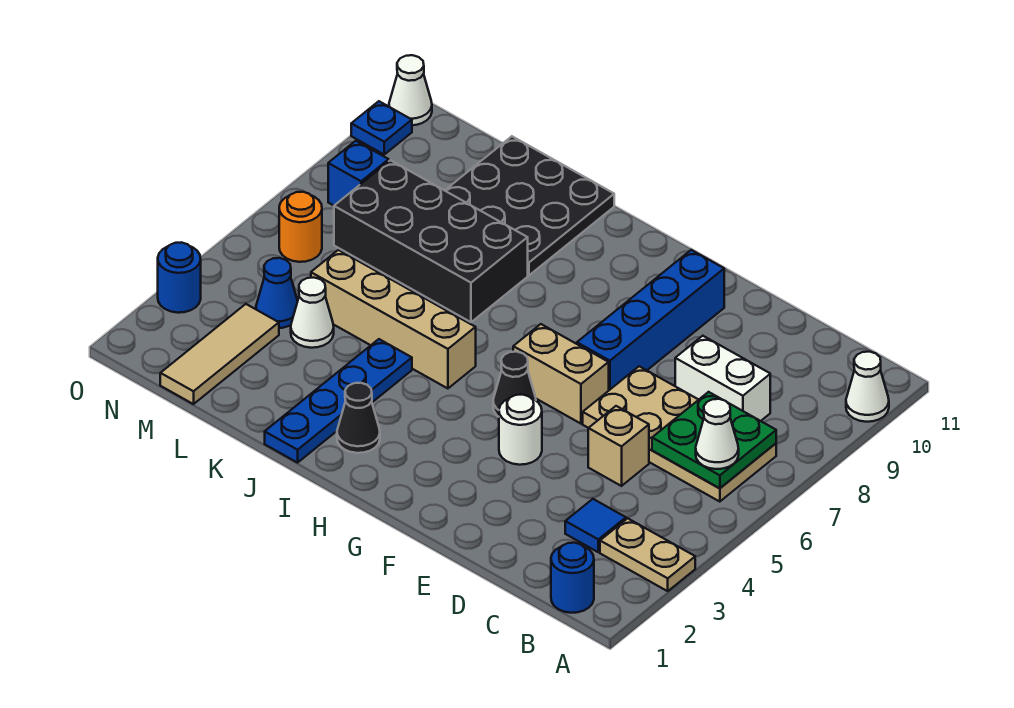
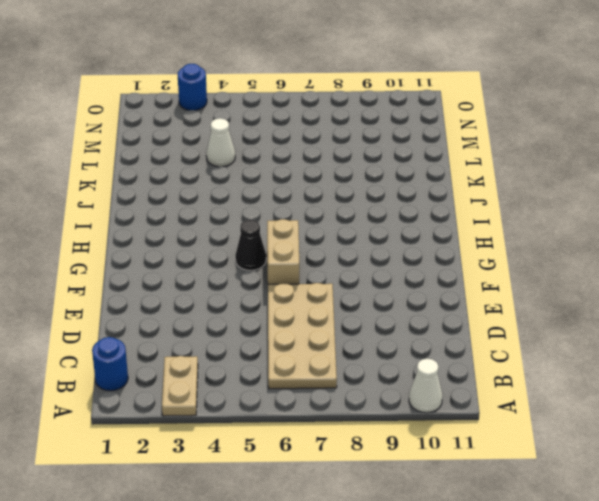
none -> blue tile C3 level 1
none -> white brick C8:D8 level 1
none -> tan brick D5 level 1

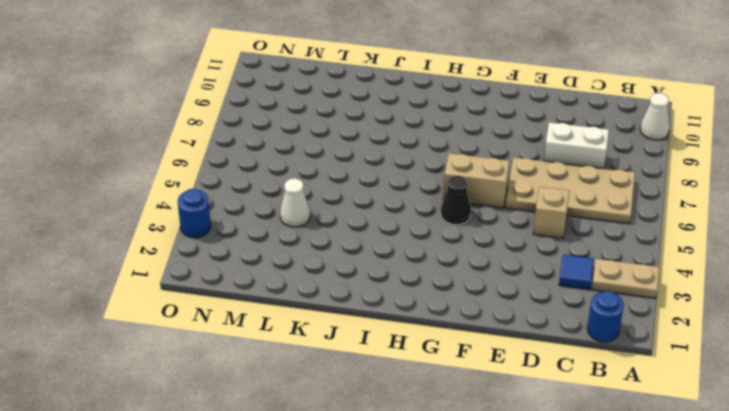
none -> white round brick F4 level 1
none -> blue brick F7:F10 level 1
none -> black cone I2 level 1

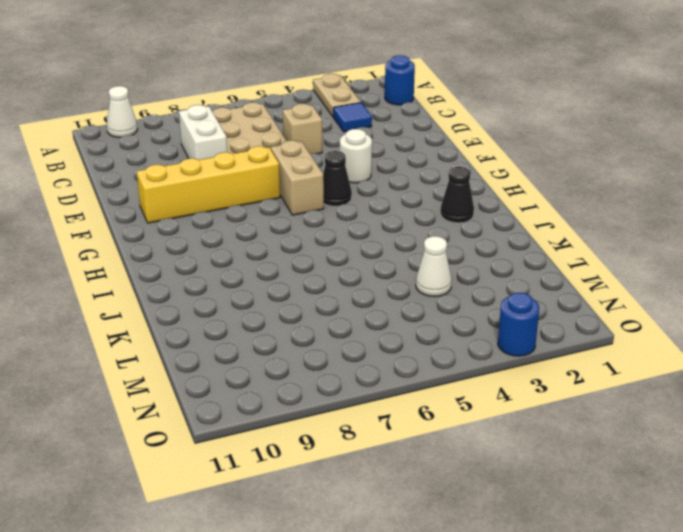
yellow brick F7:F10 level 1 -> blue brick F7:F10 level 1
none -> tan brick I5:L5 level 1
none -> blue plate J1:J4 level 1
none -> black brick J7:M8 level 1

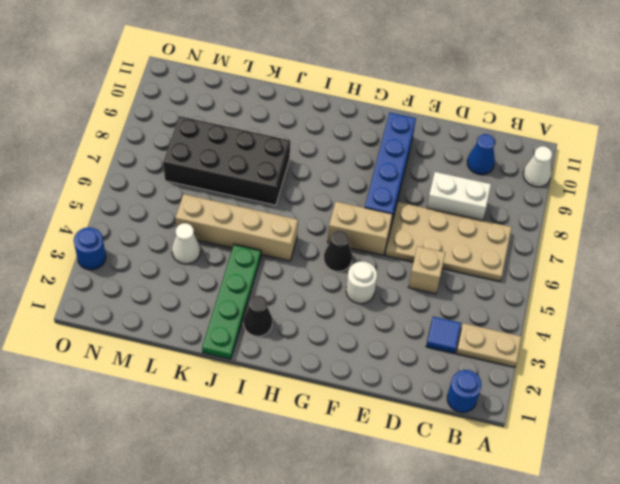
blue cone C10 level 1 -> blue cone M4 level 1
green plate J1:J4 level 1 -> blue plate J1:J4 level 1
none -> black plate J9:L11 level 1
none -> tan tile M1:M3 level 1
none -> orange round brick N6 level 1

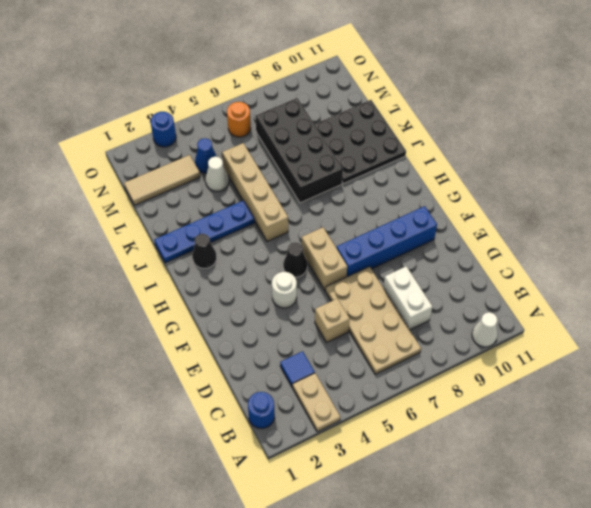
none -> blue brick N8 level 1
none -> blue plate O10 level 1
none -> white cone O11 level 1

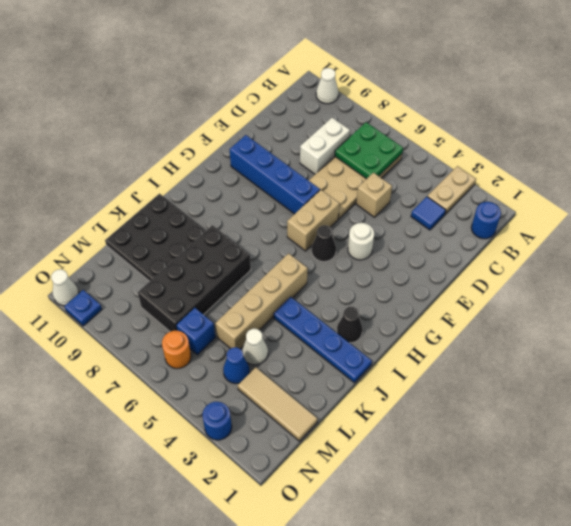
blue brick M6 level 1 -> blue brick N8 level 1
none -> white cone B6 level 3

